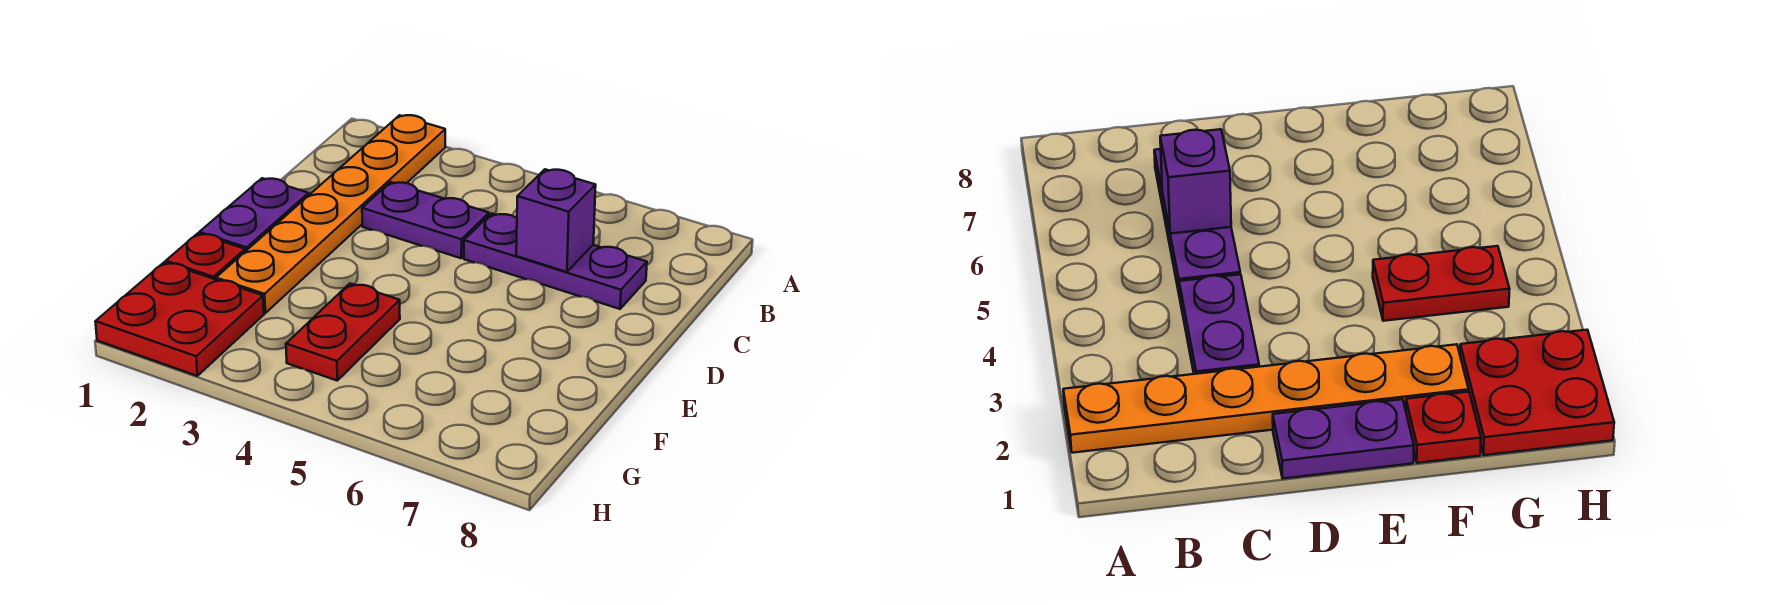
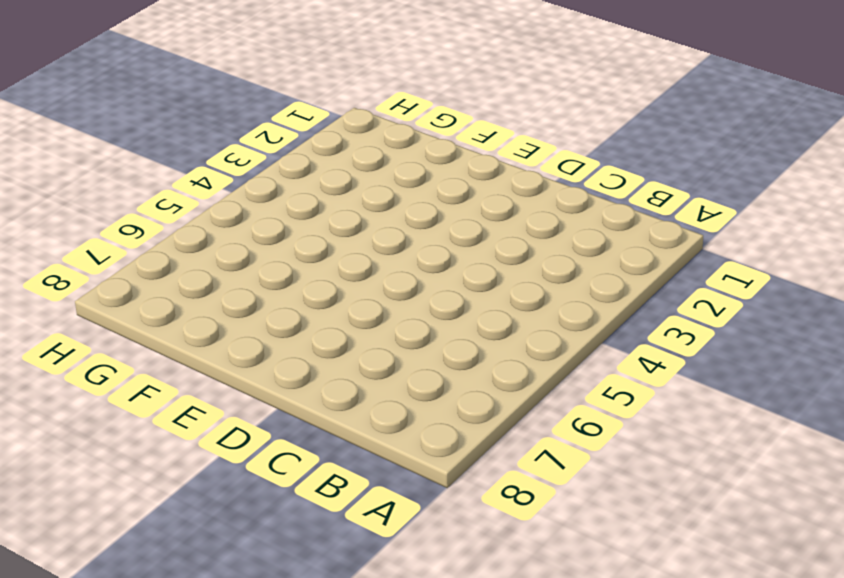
none -> orange plate A2:F2 level 1
none -> purple plate C3:C4 level 1

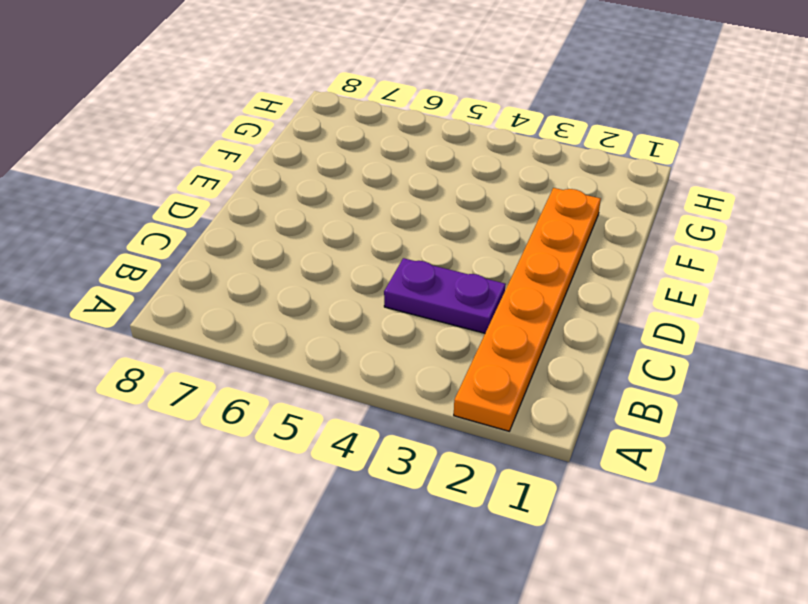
none -> purple plate C5:C7 level 1
none -> purple plate D1:E1 level 1

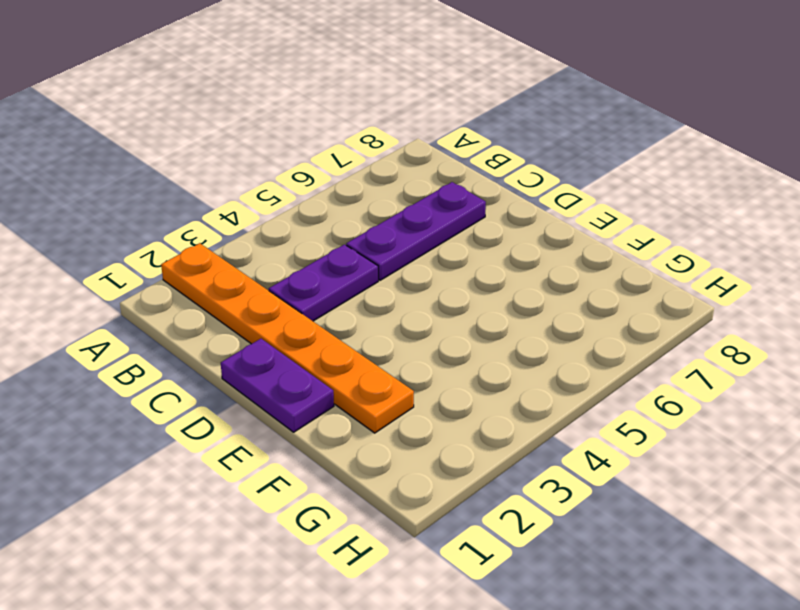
none -> red plate F1 level 1
none -> red plate F4:G4 level 1

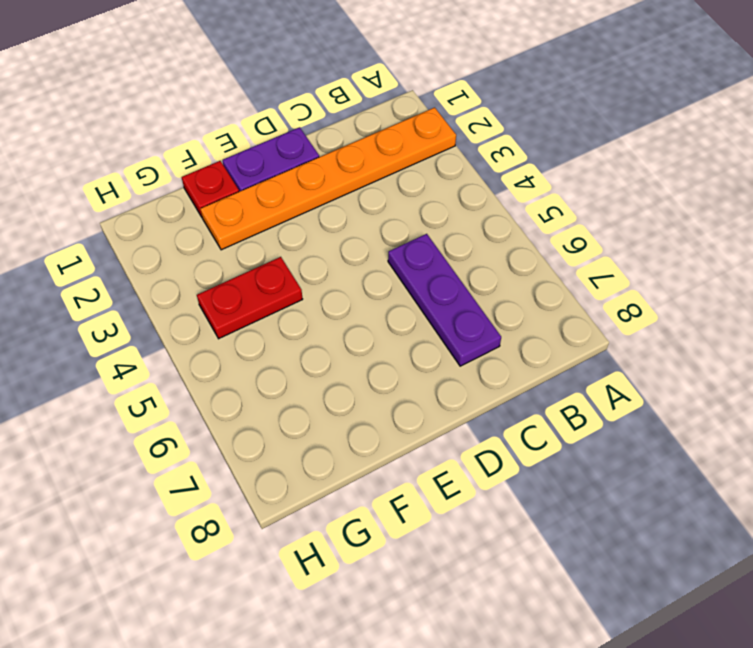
none -> purple plate C3:C4 level 1
none -> red plate G1:H2 level 1

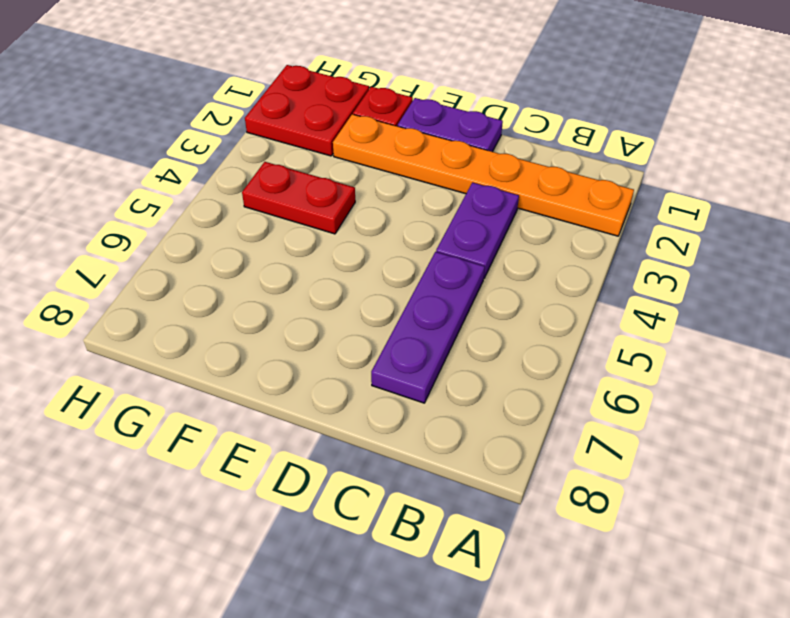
none -> purple brick C6 level 2

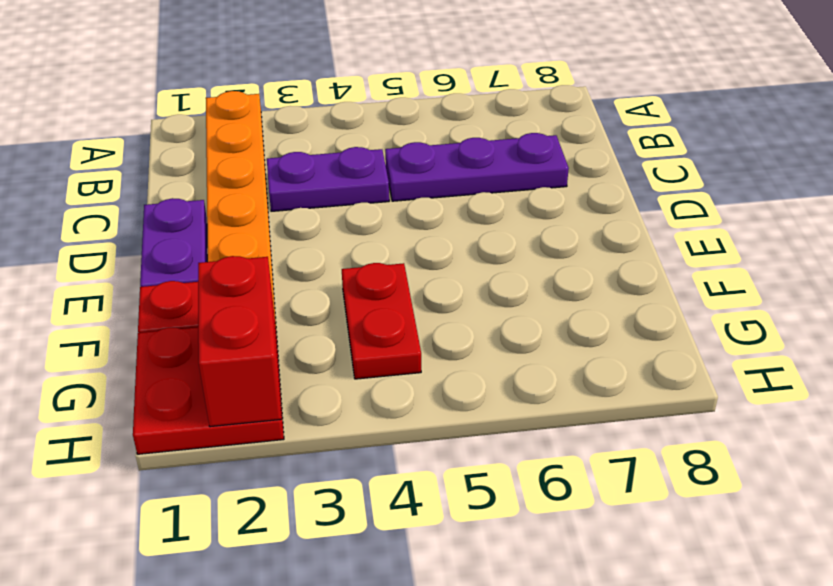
red brick G2:H2 level 2 -> none
none -> purple brick C6 level 2

